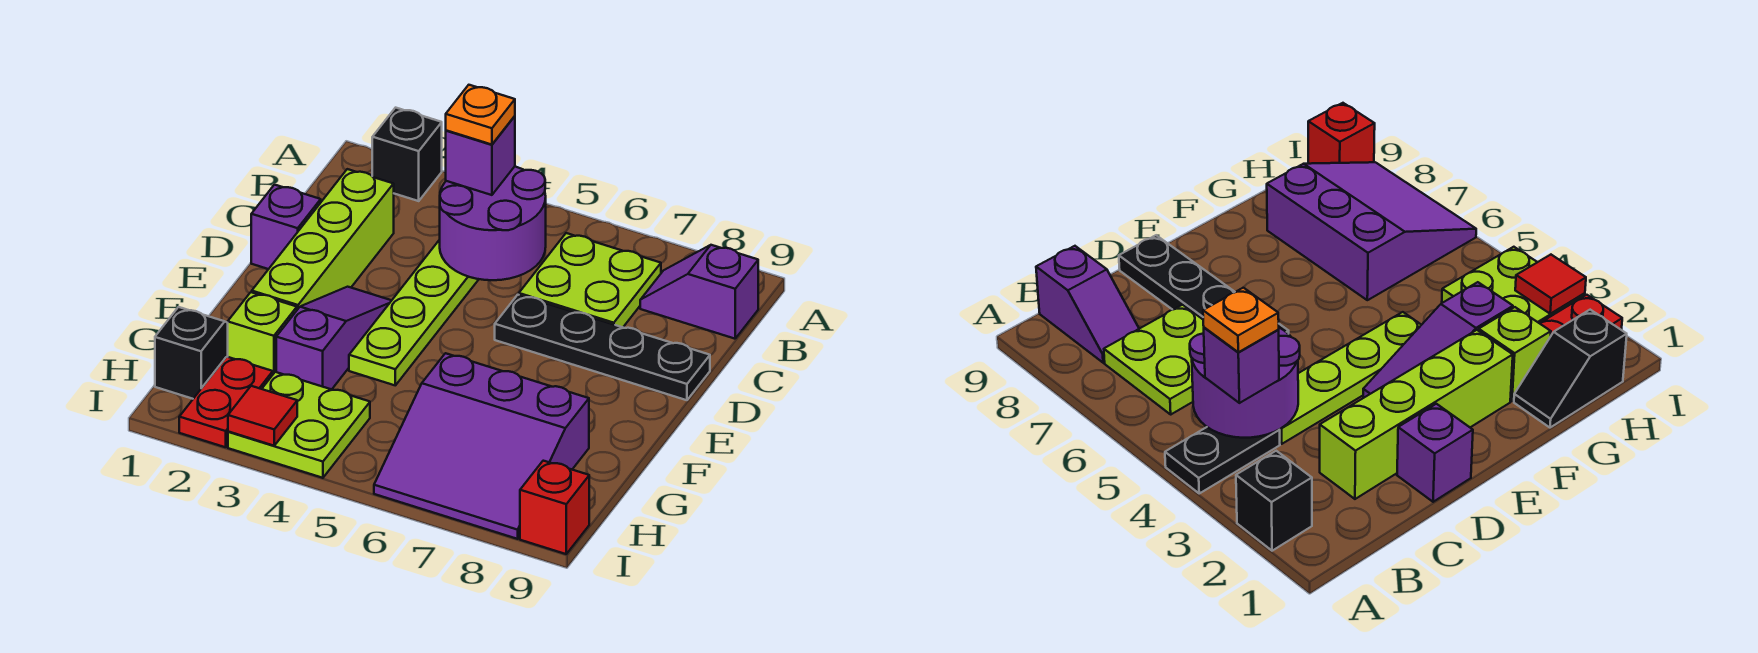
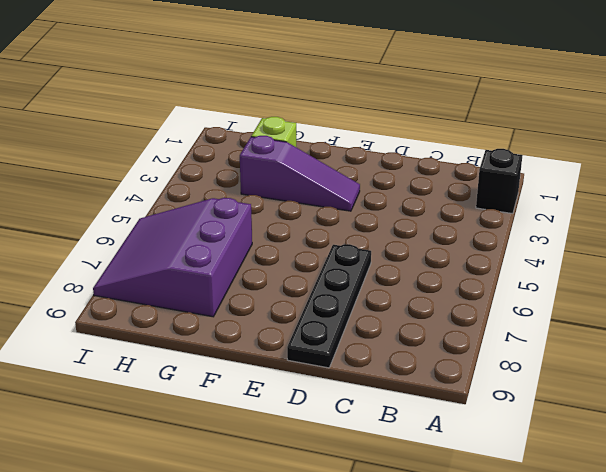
none -> black plate A4:B4 level 1
none -> lime plate B6:C7 level 1
none -> purple slope B8:B9 level 1 top 9

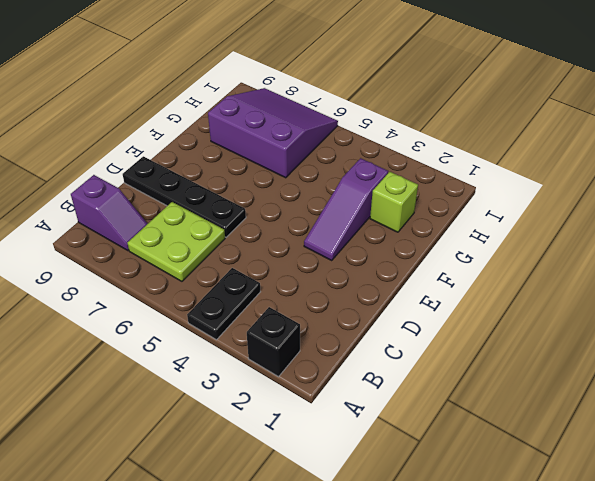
none -> lime brick C2:F2 level 1
none -> lime plate C4:F4 level 1
none -> purple brick D1 level 1

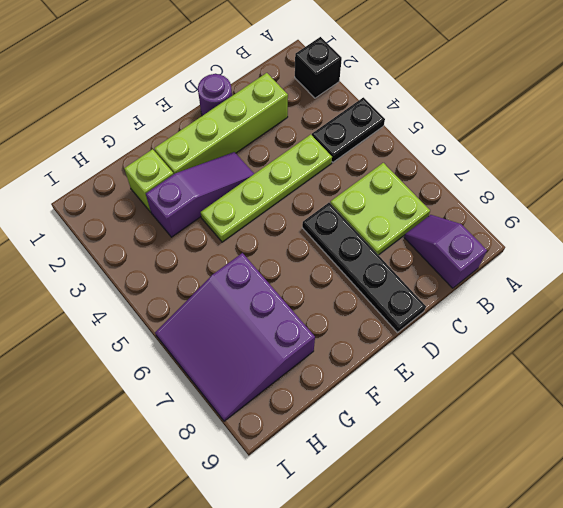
purple round brick D1 level 1 -> purple brick D1 level 1
none -> black slope G1:H1 level 1 top H
none -> red plate H2:I2 level 1
none -> lime plate H3:I4 level 1

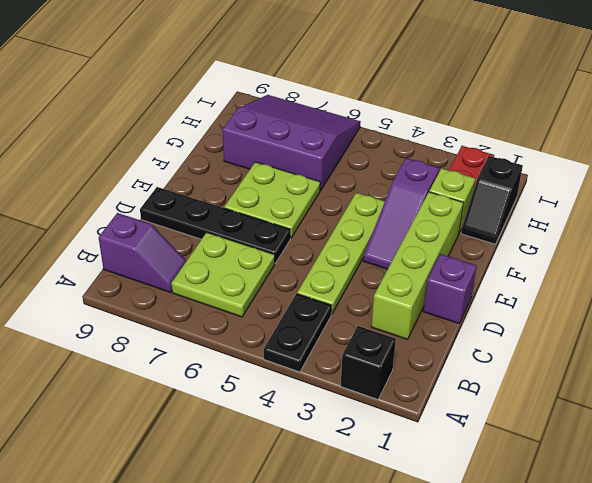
lime plate E6:F7 level 1 -> lime plate H3:I4 level 1
none -> red brick I9 level 1
none -> purple round brick B4:C5 level 2
none -> red tile I3 level 2

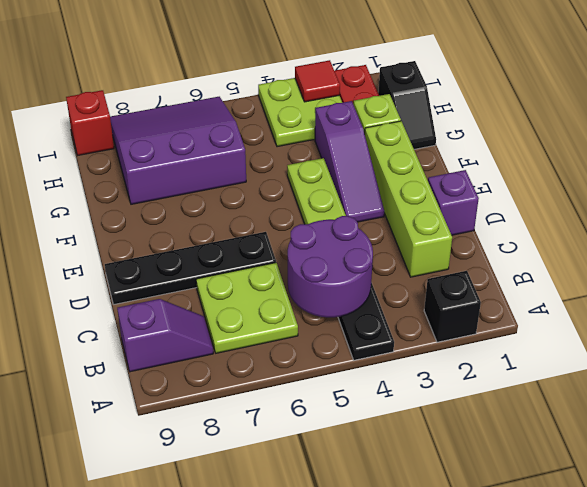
none -> purple brick B4 level 3
none -> orange plate B4 level 4

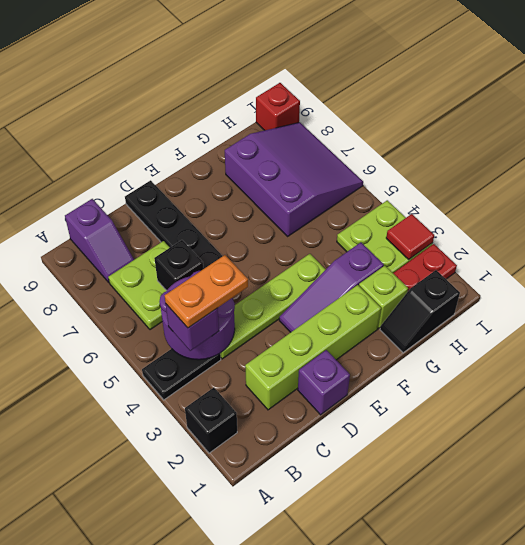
orange plate B4:C4 level 4 -> orange plate B4 level 4
black brick C6 level 2 -> none

